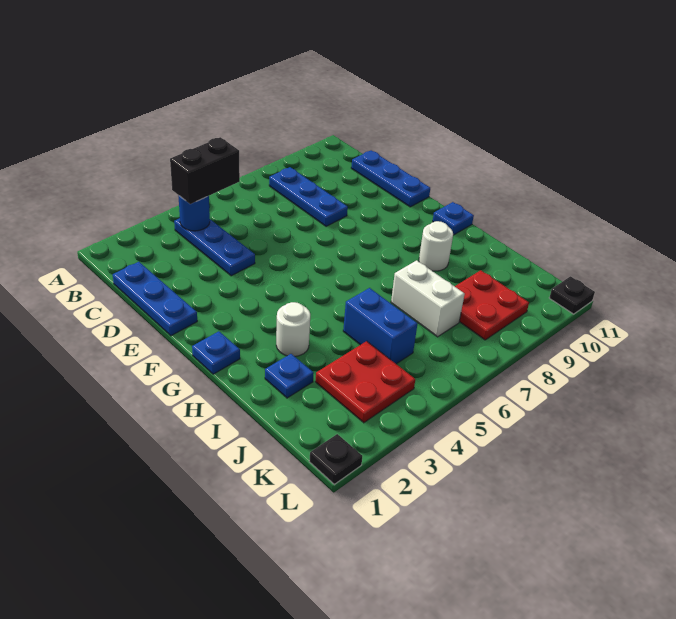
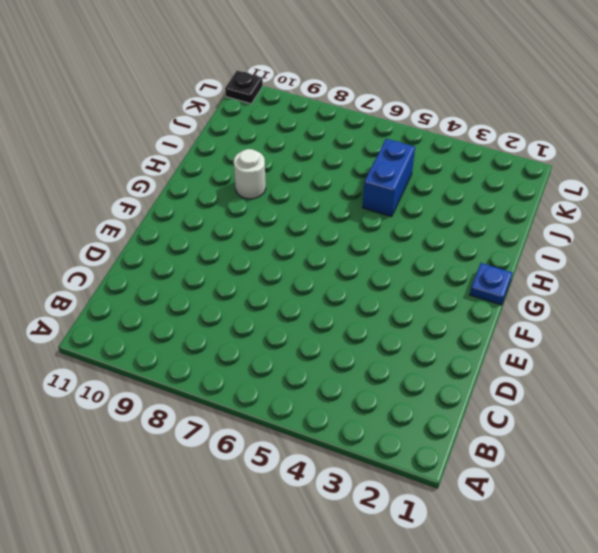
none -> blue plate B4:D4 level 1
none -> blue plate B8:D8 level 1
none -> blue plate C1:E1 level 1

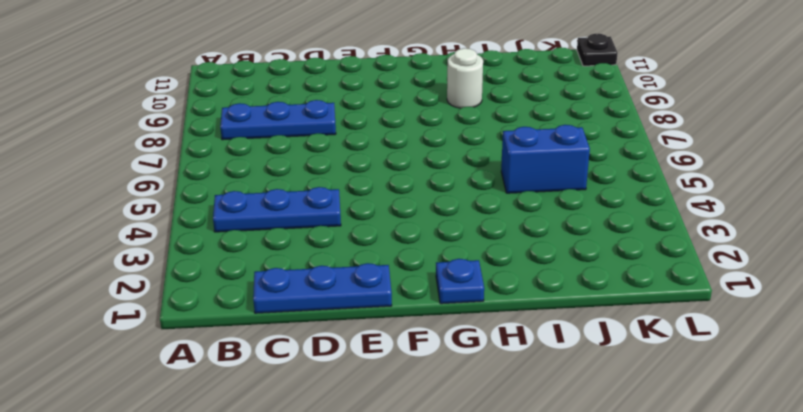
none -> blue plate C11:E11 level 1
none -> blue plate G11 level 1
none -> white round brick H3 level 1

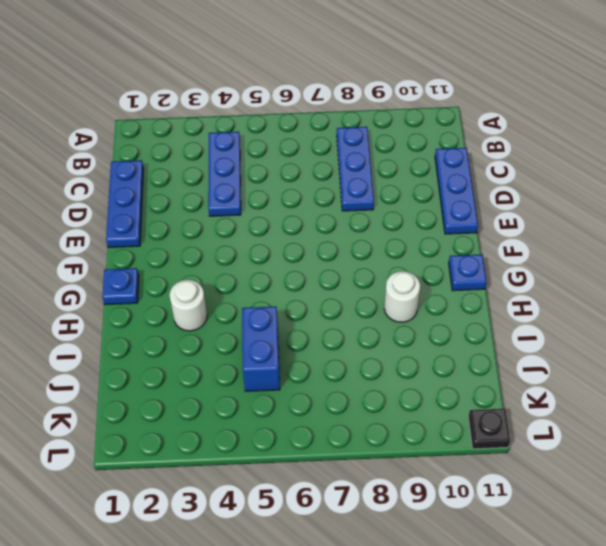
none -> blue plate I2 level 1
none -> white brick I7:J7 level 1
none -> red plate J3:K4 level 1

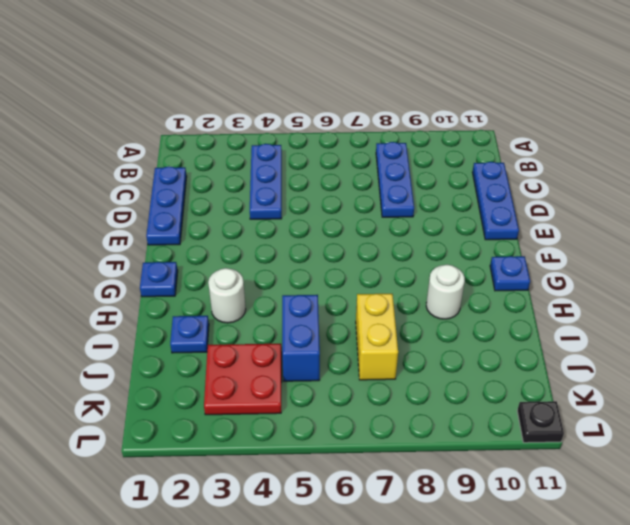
yellow brick I7:J7 level 1 -> white brick I7:J7 level 1
none -> red plate J8:K9 level 1
none -> black plate L1 level 1
none -> blue round brick B4 level 2

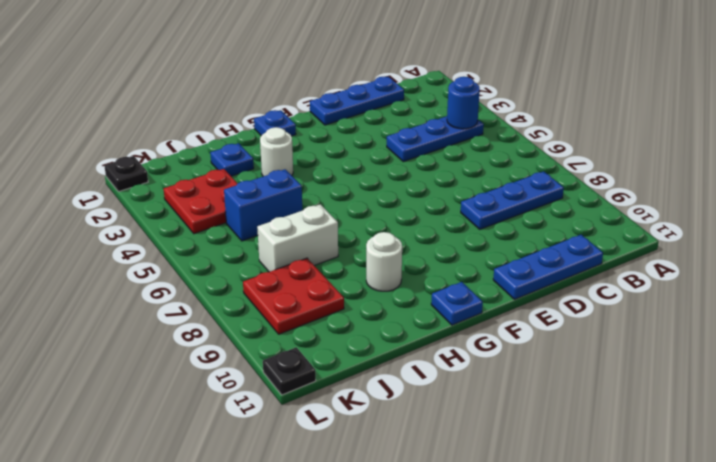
none -> black brick B4:B5 level 3

